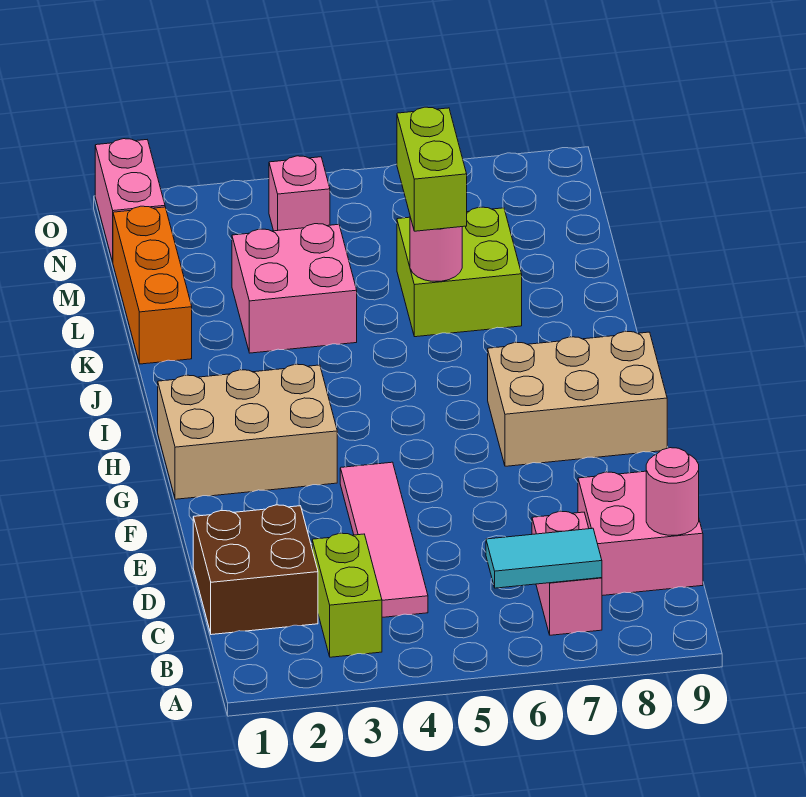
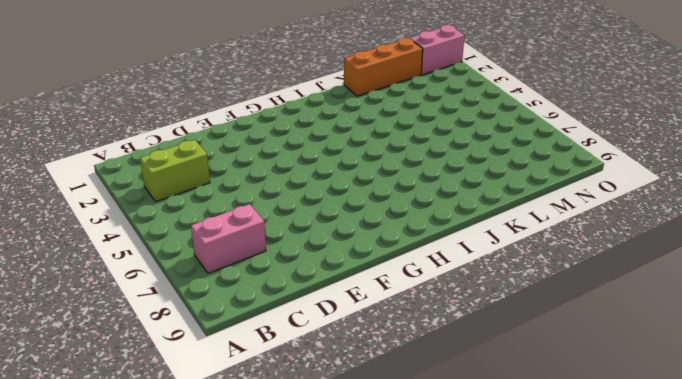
none -> brown brick C1:D2 level 1
none -> pink tile C4:F4 level 1
none -> pink brick C8:D9 level 1

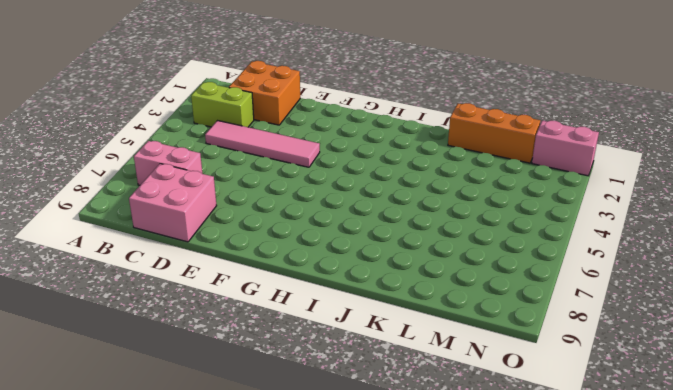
orange brick C1:D2 level 1 -> brown brick C1:D2 level 1
none -> tan brick G1:H3 level 1
none -> tan brick G7:H9 level 1
none -> pink brick K3:L4 level 1

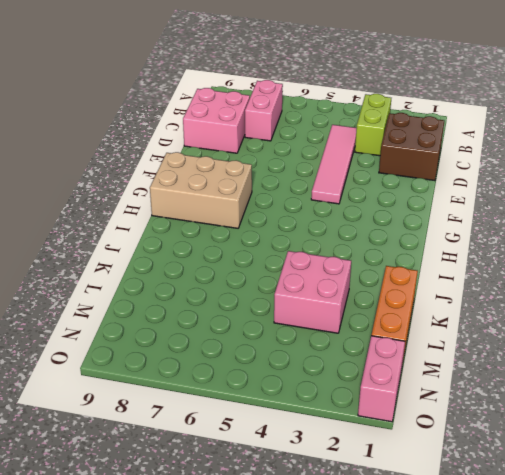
none -> tan brick G1:H3 level 1
none -> lime brick K6:L7 level 1
none -> pink brick N4 level 1

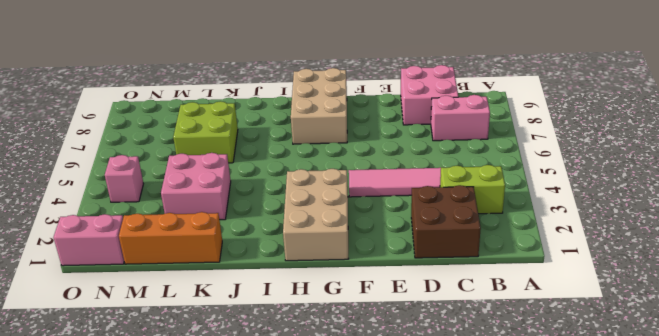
none -> cyan tile B6:B7 level 2
none -> pink round brick C9 level 2
none -> pink round brick K6 level 2

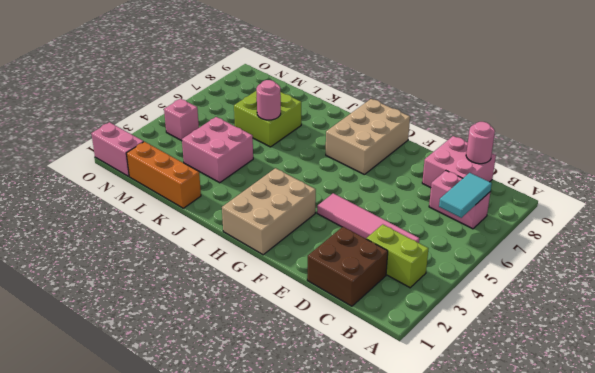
none -> lime brick K6:L6 level 3

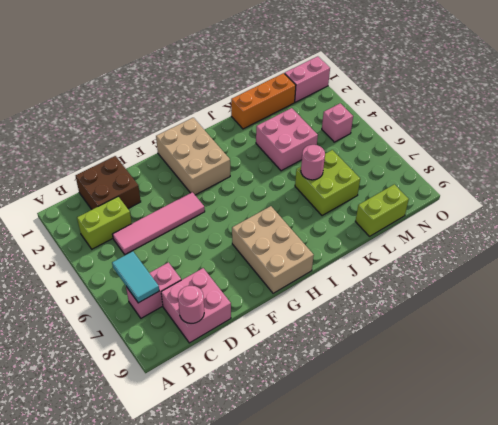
lime brick L9:M9 level 1 -> lime brick K6:L6 level 3

